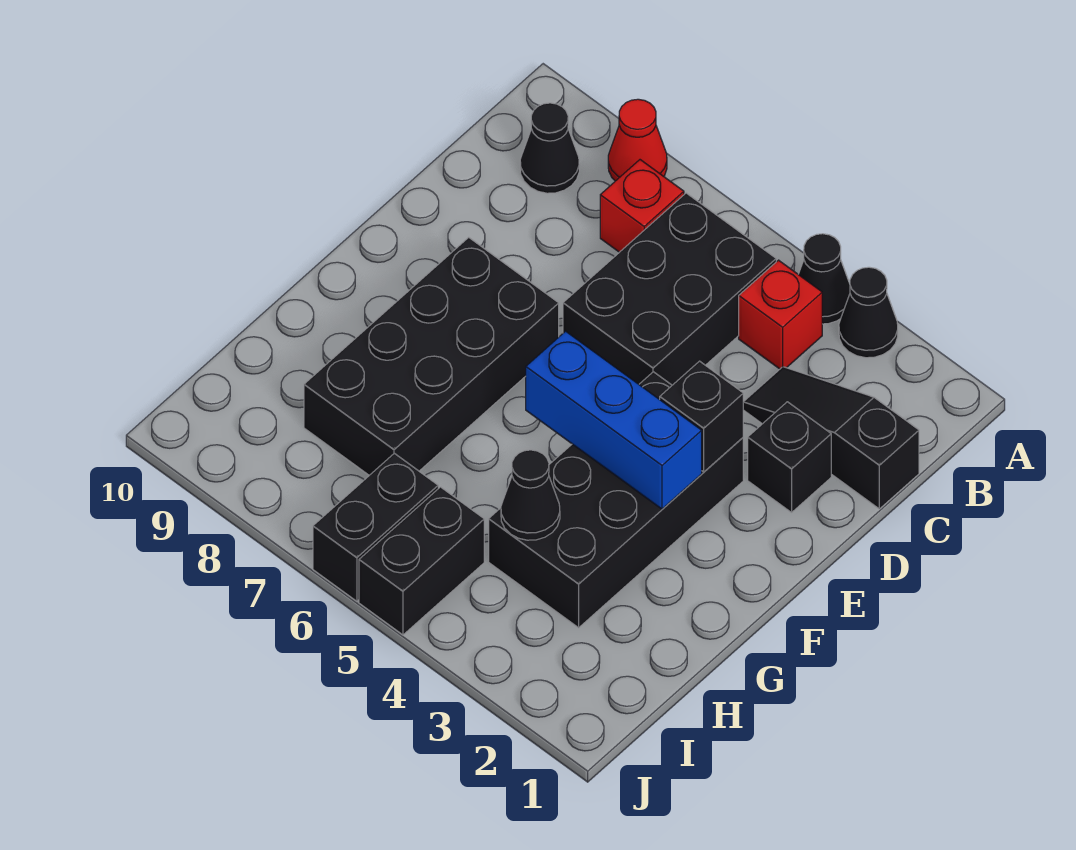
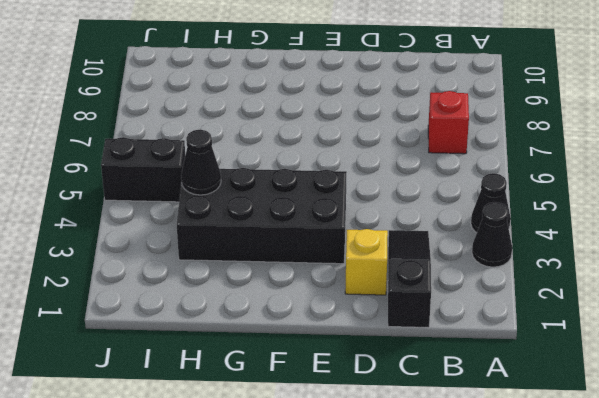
yellow brick D2 level 1 -> black brick D2 level 1
none -> red cone A8 level 1
none -> red brick B4 level 1
none -> black brick B5:D6 level 1

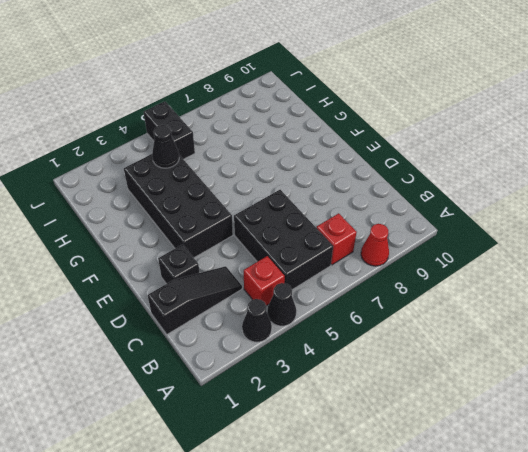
none -> black cone B9 level 1
none -> black brick E7:H8 level 1
none -> black brick I6:J6 level 1

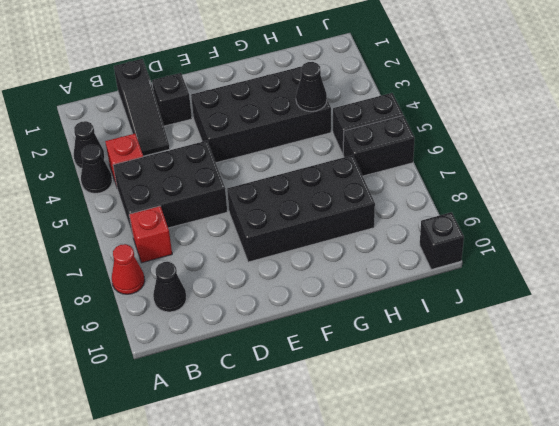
black brick J10 level 1 -> black brick E3 level 2
none -> blue brick F3:F5 level 2

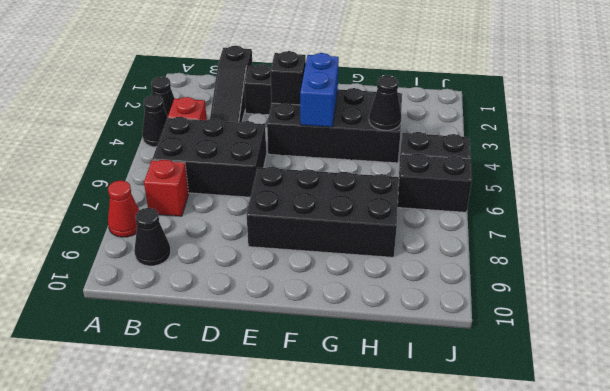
blue brick F3:F4 level 2 -> blue brick F3:F5 level 2

